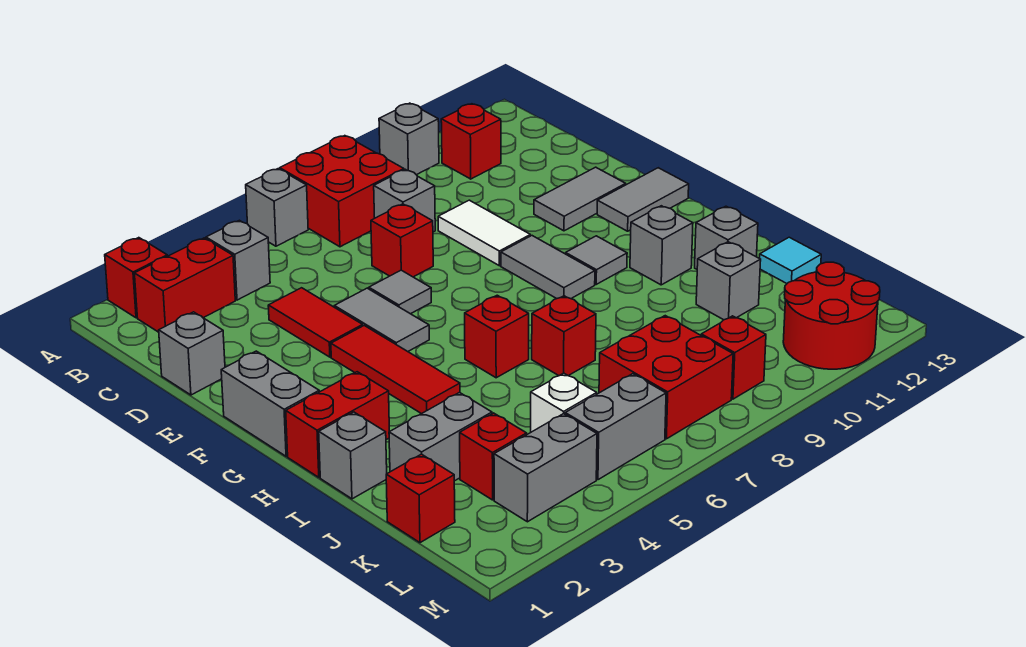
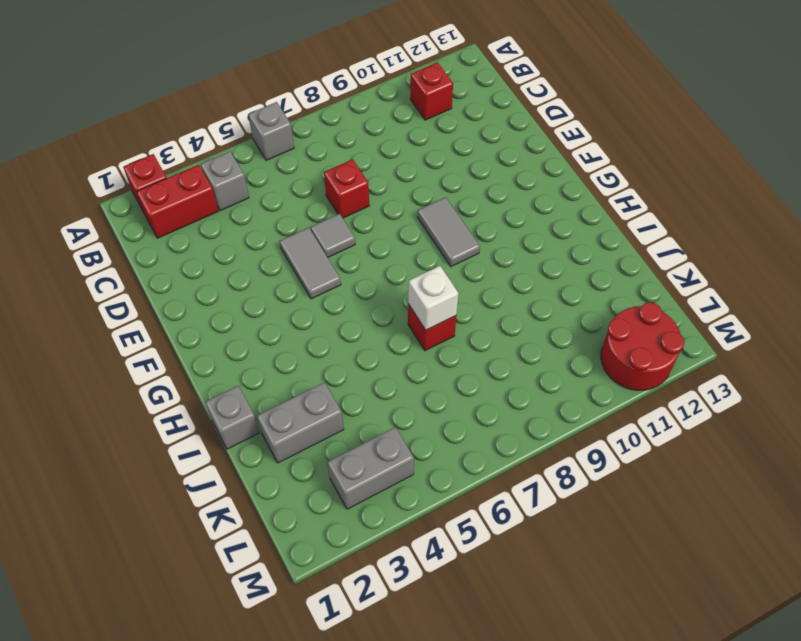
white brick I7 level 2 -> white brick K5 level 1
none -> red brick A7:B8 level 1
none -> grey brick A10 level 1
none -> grey brick C8 level 1
none -> grey brick D1 level 1

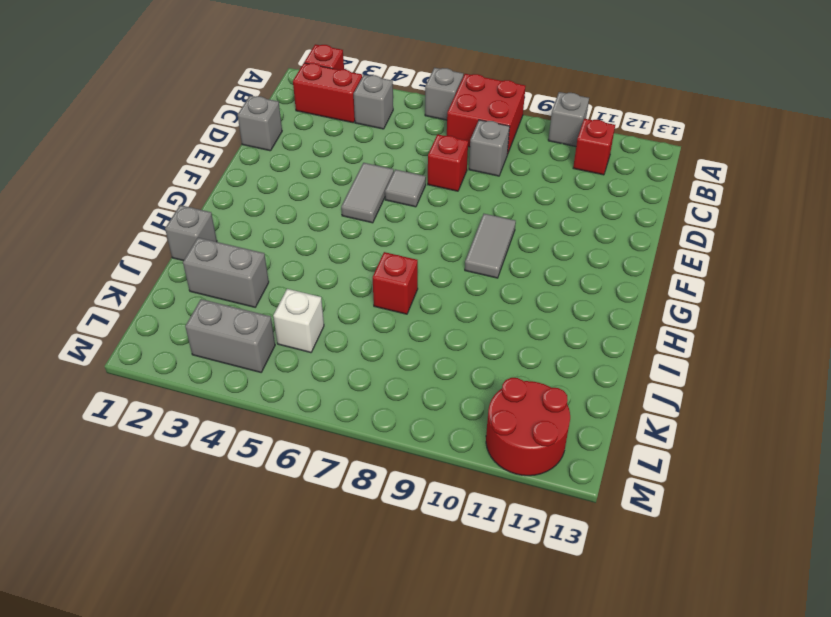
none -> red tile D4:E4 level 1
none -> white tile D9:E9 level 1
none -> grey tile E11:E12 level 1
none -> grey brick F1:G1 level 1

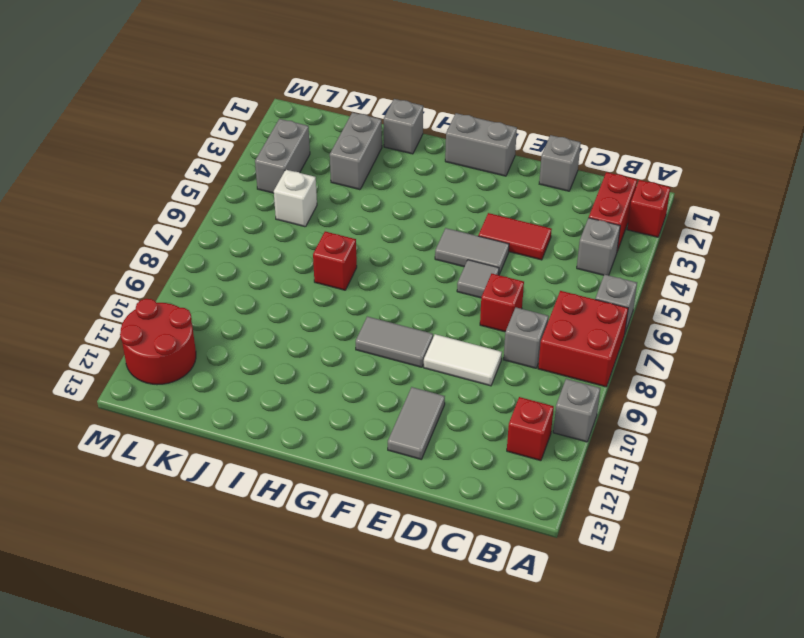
none -> red tile F4:H4 level 1
none -> grey tile F12:F13 level 1
none -> grey tile G10 level 1
none -> red brick H1:H2 level 1

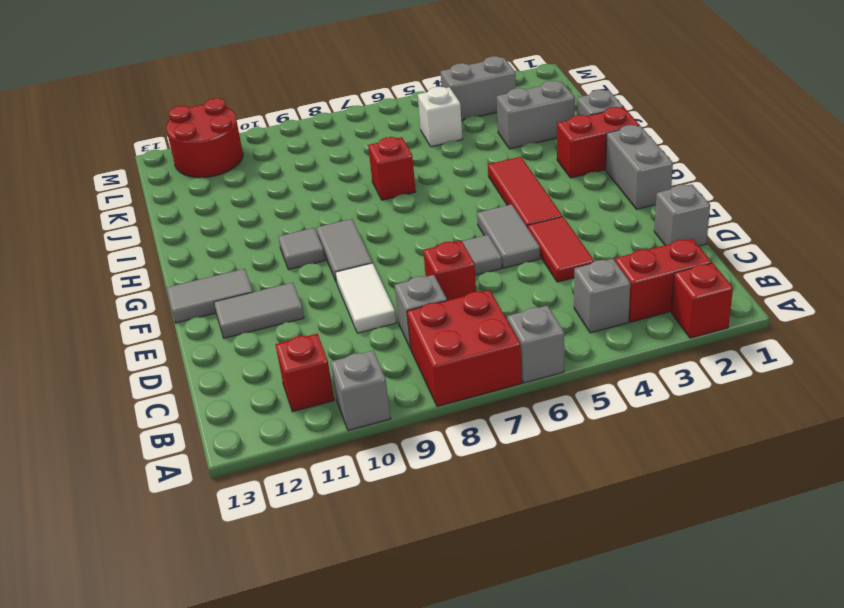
none -> red brick H6 level 1
none -> grey brick H11 level 1
none -> grey brick I12 level 1
none -> grey brick J11 level 1

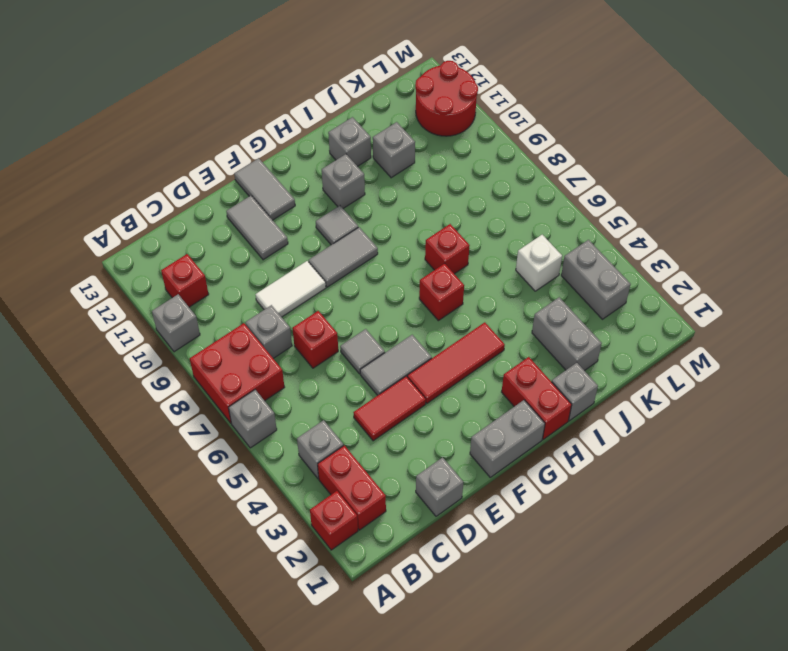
none -> cyan tile J13 level 1
none -> red brick K1 level 1
none -> red brick K3 level 1
none -> red brick K7:L8 level 1

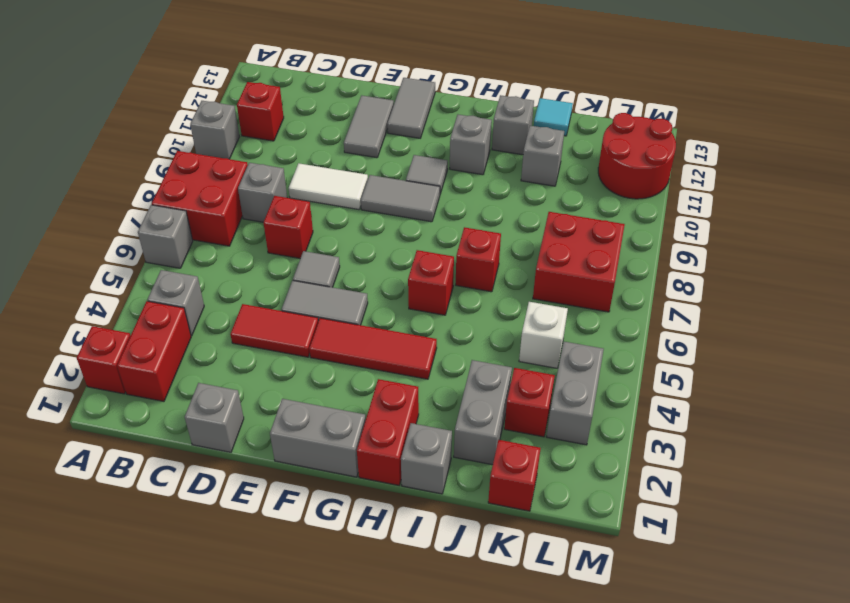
none -> grey brick L5:L6 level 1
none -> red brick L9 level 1

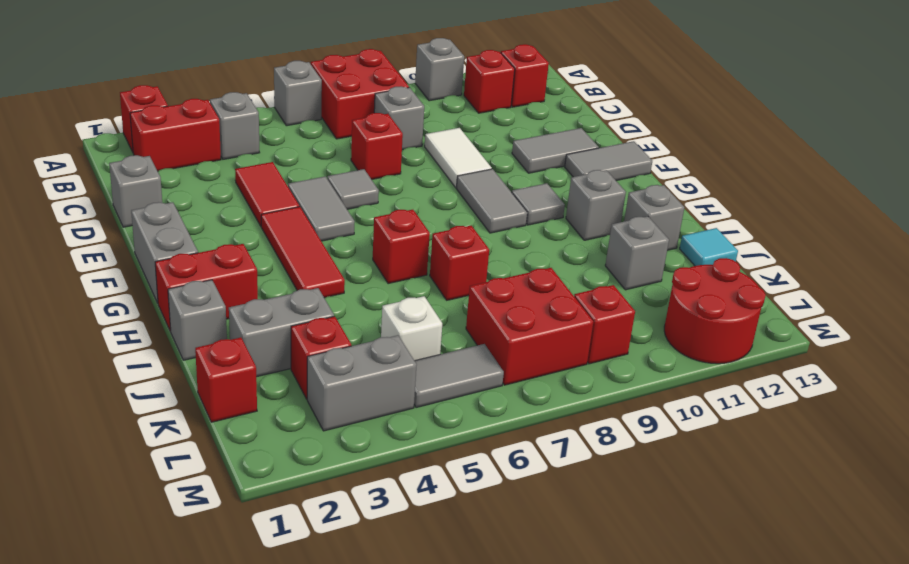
red brick B12 level 1 -> none
grey tile L5:L6 level 1 -> grey brick L5:L6 level 1

